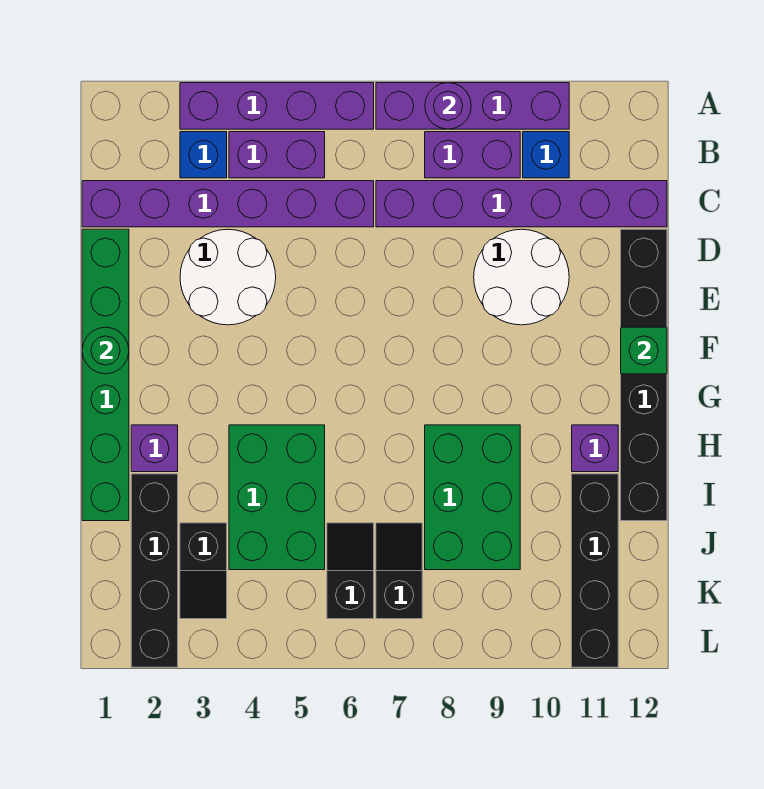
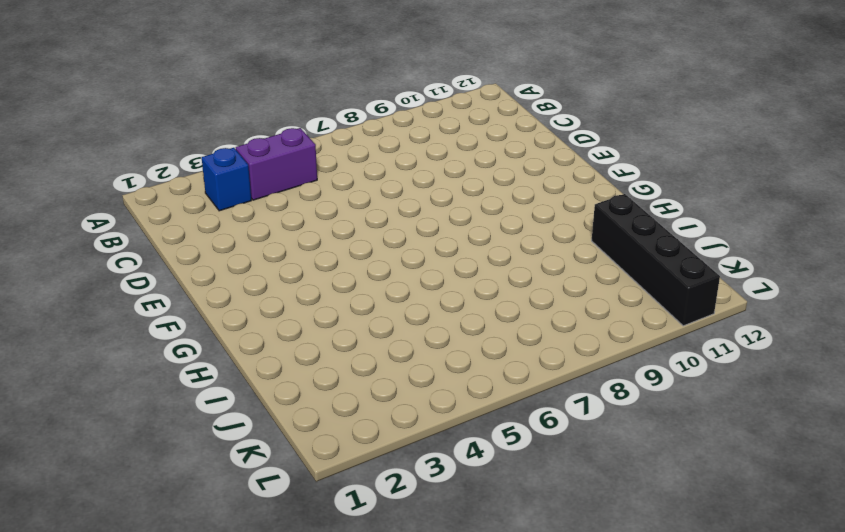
none -> purple brick A3:A6 level 1
none -> purple brick A7:A10 level 1
none -> purple brick B8:B9 level 1

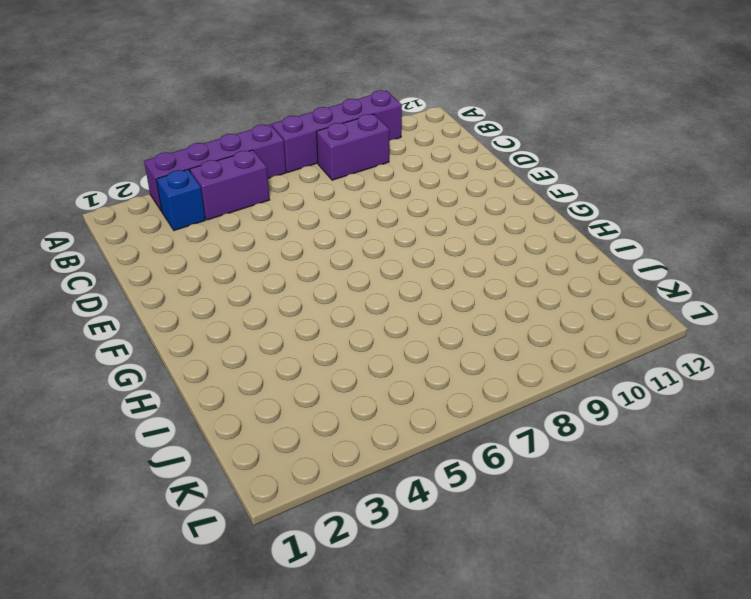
none -> blue brick B10 level 1
none -> purple brick C1:C6 level 1
none -> purple brick C7:C12 level 1

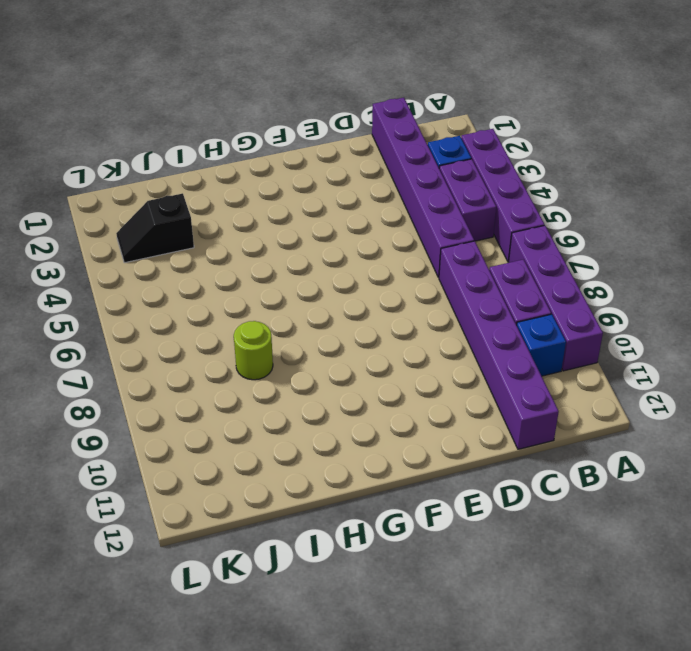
lime round brick I8 level 1 -> green brick H8:J9 level 1
none -> green brick D1:I1 level 1
none -> white round brick D3:E4 level 1
none -> white round brick D9:E10 level 1

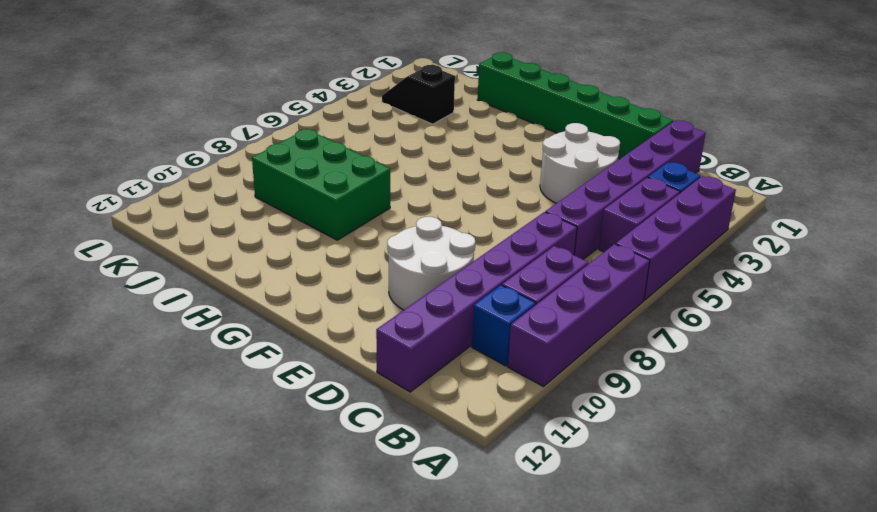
none -> black brick D12:I12 level 1
none -> purple brick H2 level 1
none -> green brick H4:J5 level 1

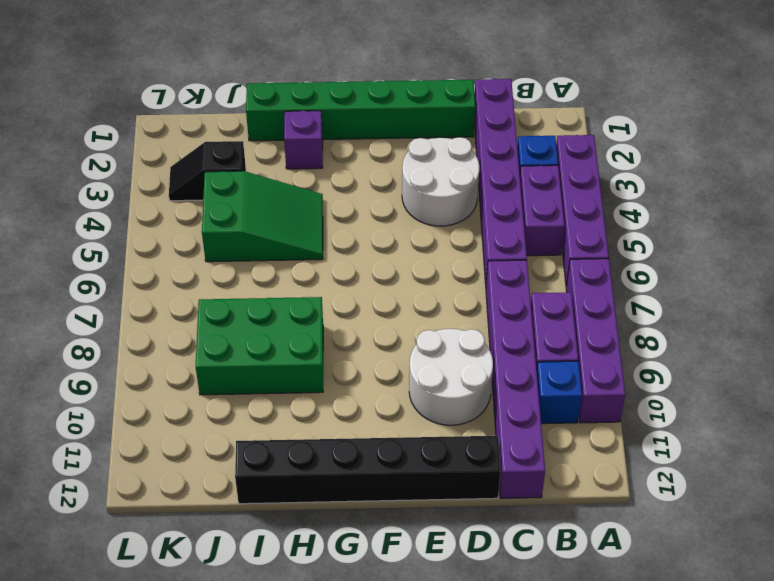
green slope H4:J5 level 1 top J -> green brick H4:J5 level 1
none -> purple brick H11 level 1
none -> black brick I2:L2 level 1
none -> black brick I11:L11 level 1

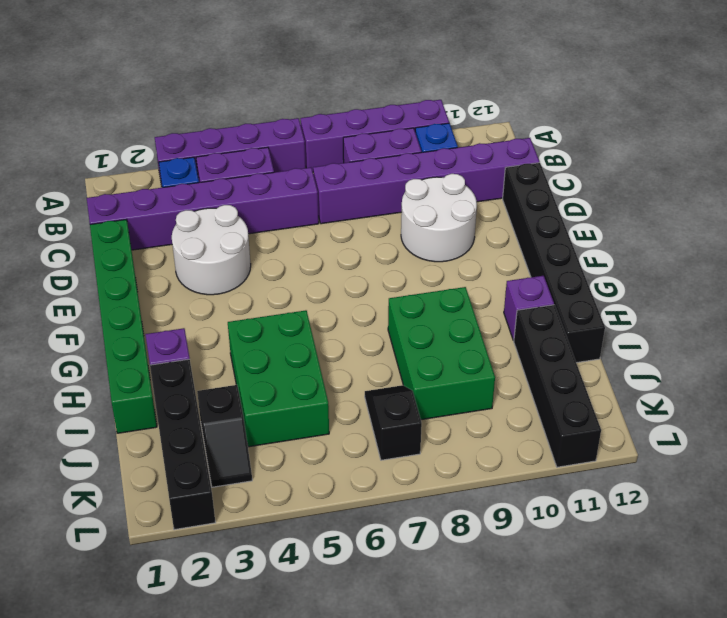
none -> black slope J6:K6 level 1 top K
none -> purple round brick A8 level 2
none -> green round brick F1 level 2

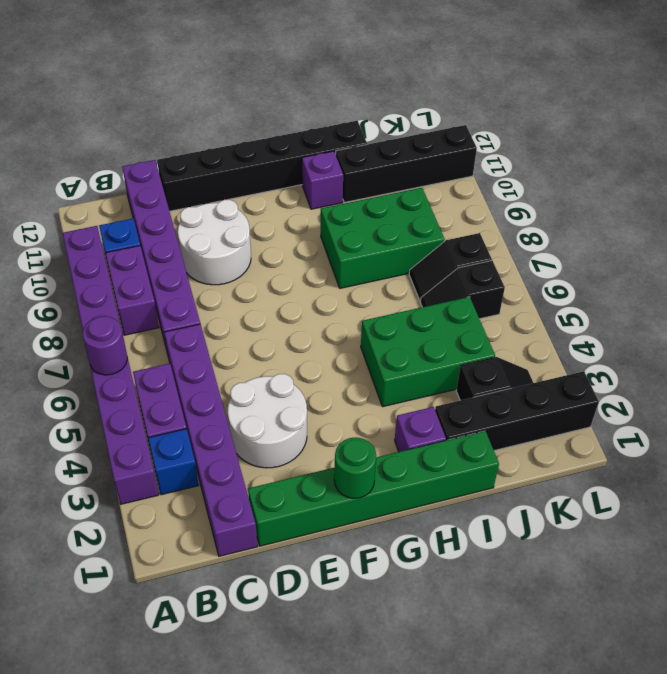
purple round brick A6 level 2 -> purple round brick A8 level 2
none -> green brick F12 level 2

